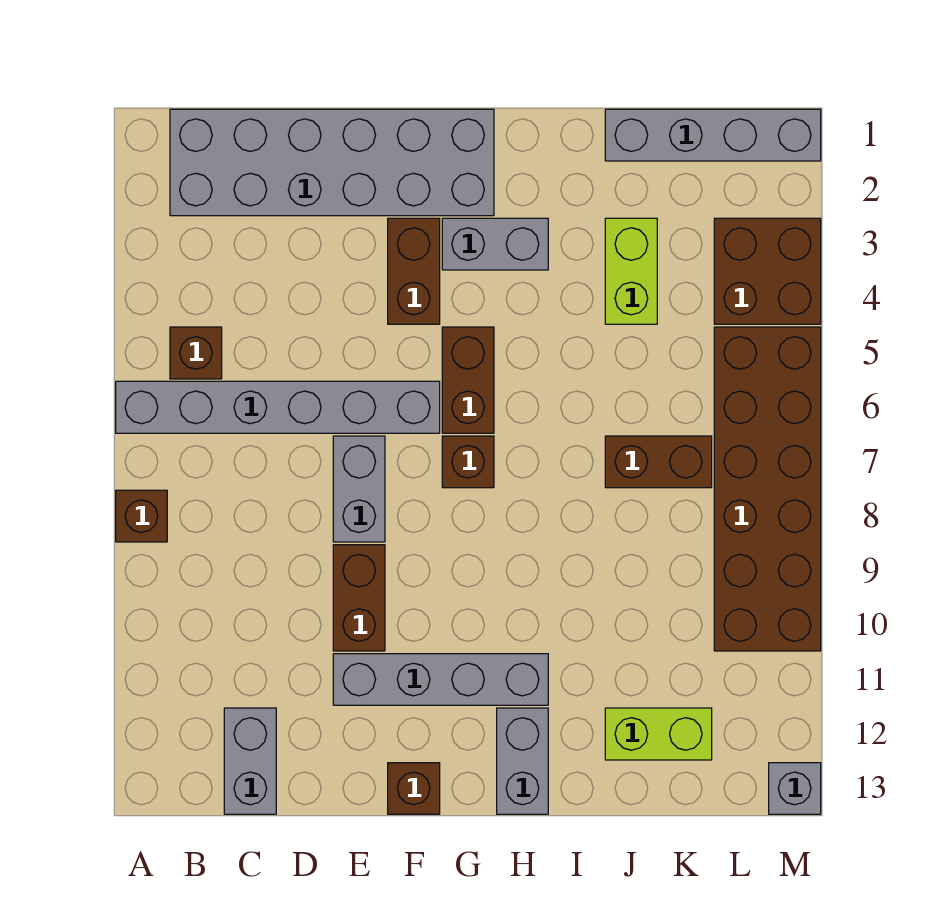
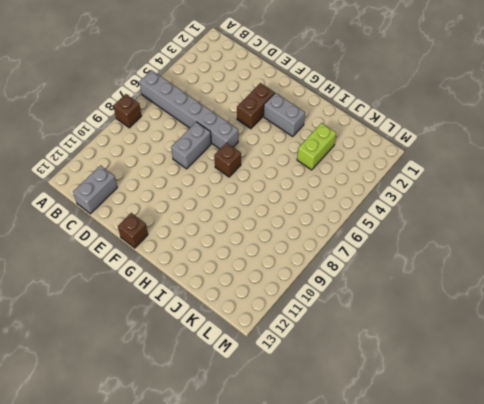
none -> grey brick B1:G2 level 1
none -> brown brick B5 level 1
none -> brown brick E9:E10 level 1

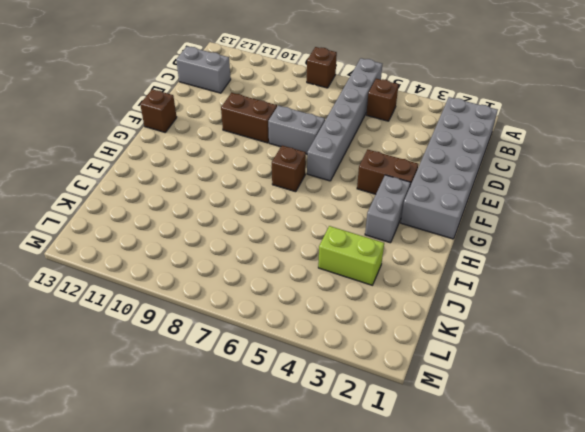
none -> grey brick E11:H11 level 1
none -> brown brick G5:G6 level 1
none -> grey brick H12:H13 level 1

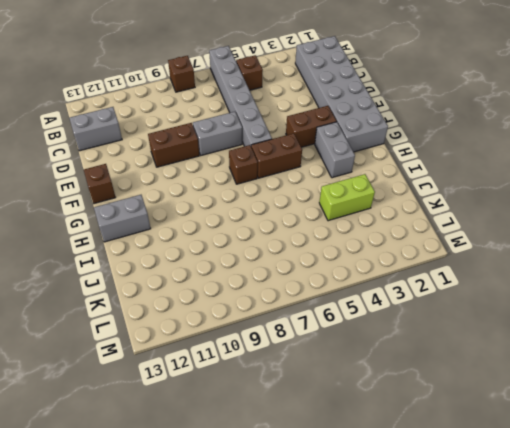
none -> grey brick E11:H11 level 1
none -> grey brick J1:M1 level 1
none -> brown brick J7:K7 level 1

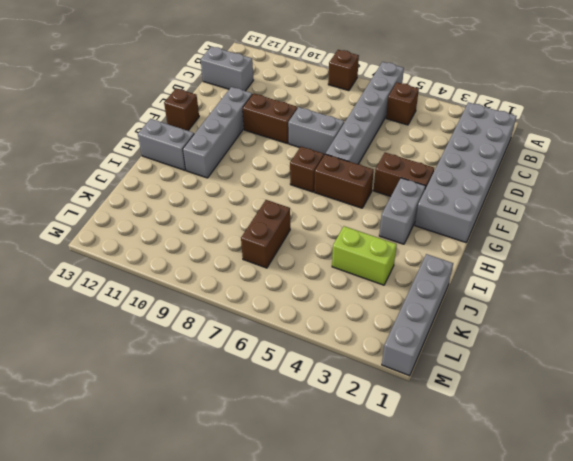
none -> lime brick J12:K12 level 1
none -> brown brick L3:M4 level 1
none -> brown brick L5:M10 level 1

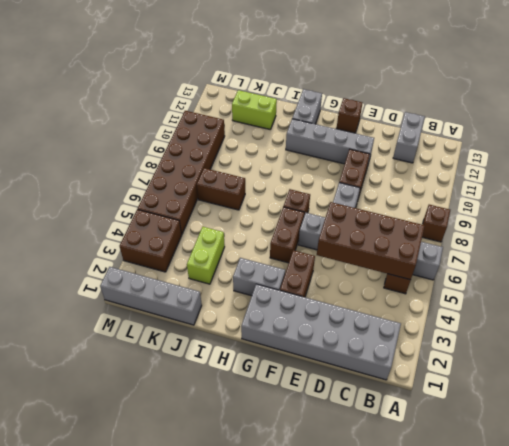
brown brick B5:E6 level 2 -> none
none -> grey brick M13 level 1

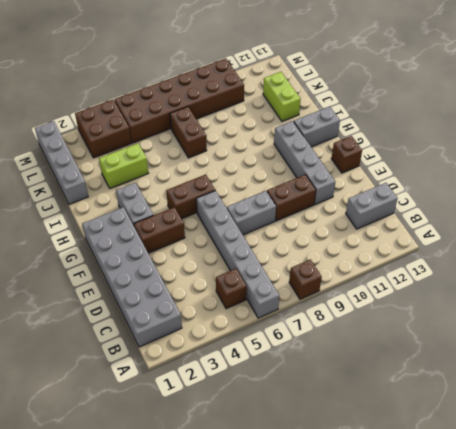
none -> brown brick G7 level 1
none -> grey brick M13 level 1

